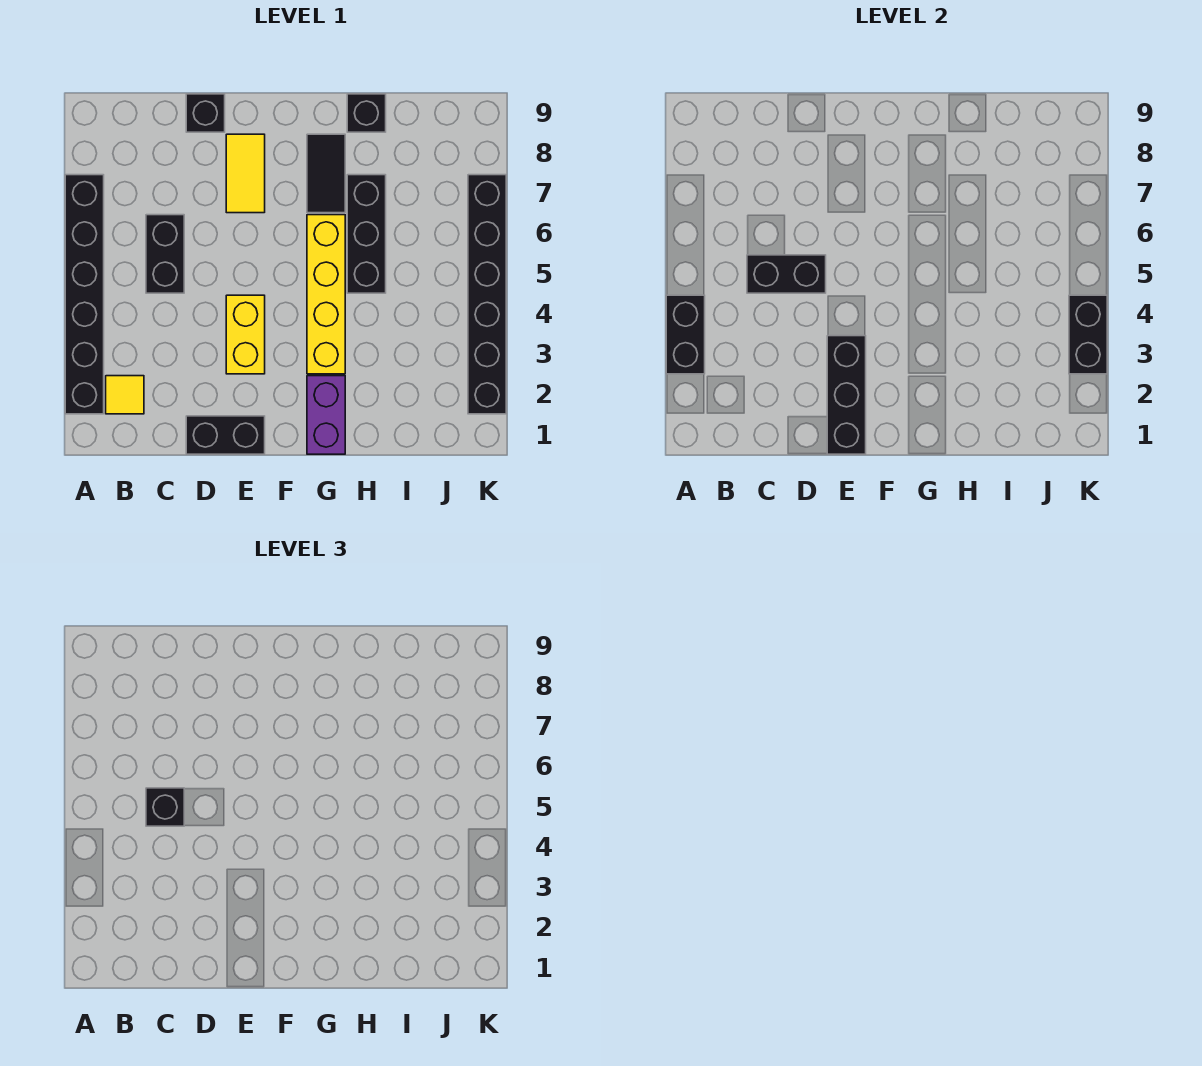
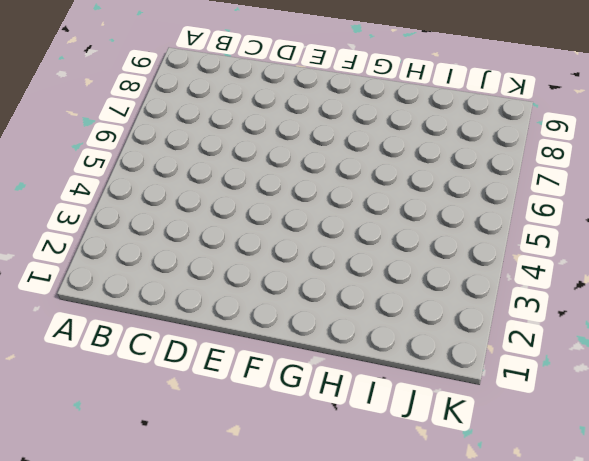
none -> black brick A2:A7 level 1
none -> yellow tile B2 level 1
none -> black brick C5:C6 level 1

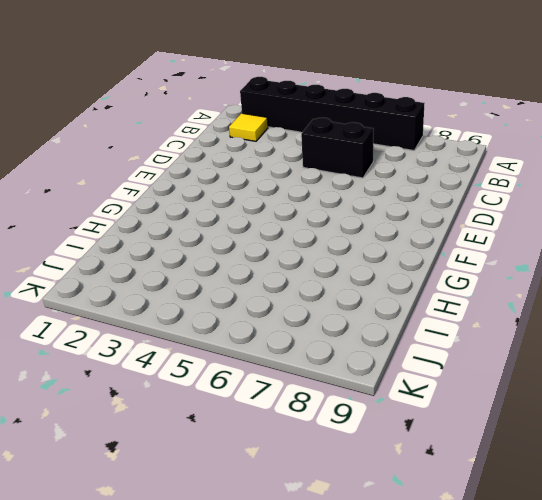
none -> black brick D1:E1 level 1
none -> black brick D9 level 1
none -> yellow brick E3:E4 level 1

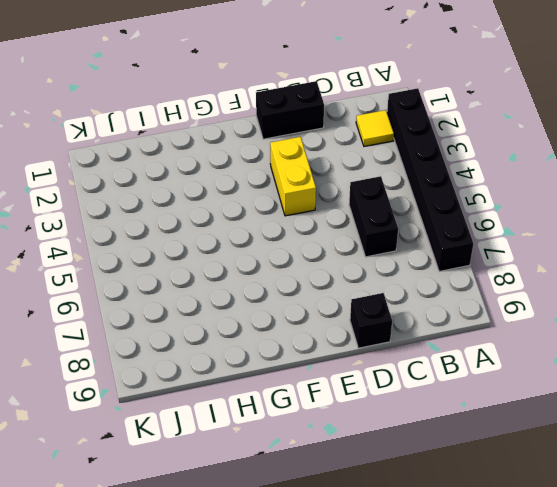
none -> yellow tile E7:E8 level 1
none -> purple brick G1:G2 level 1
none -> yellow brick G3:G6 level 1

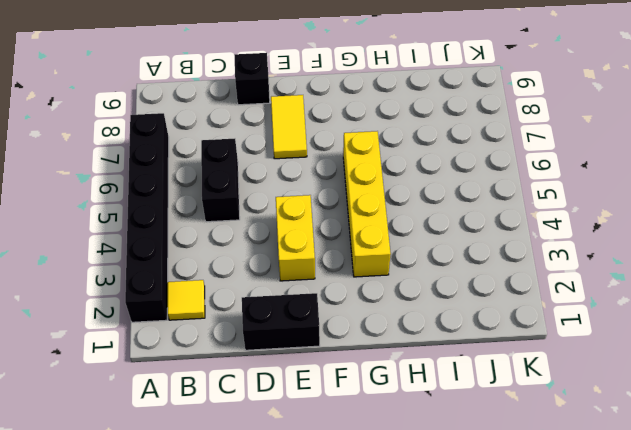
none -> purple brick G1:G2 level 1
none -> black tile G7:G8 level 1
none -> black brick H5:H7 level 1

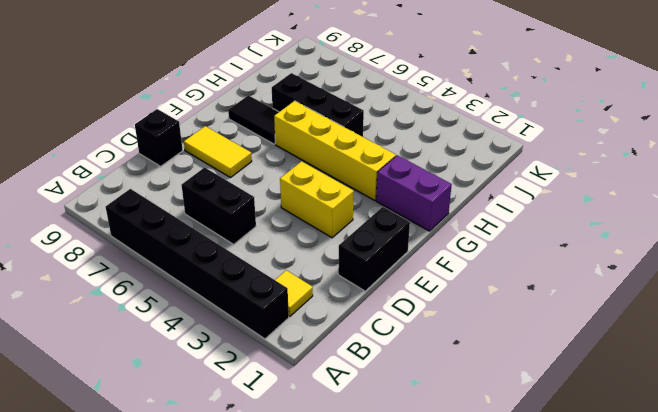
none -> black brick H9 level 1
none -> black brick K2:K7 level 1
none -> black brick A3:A4 level 2

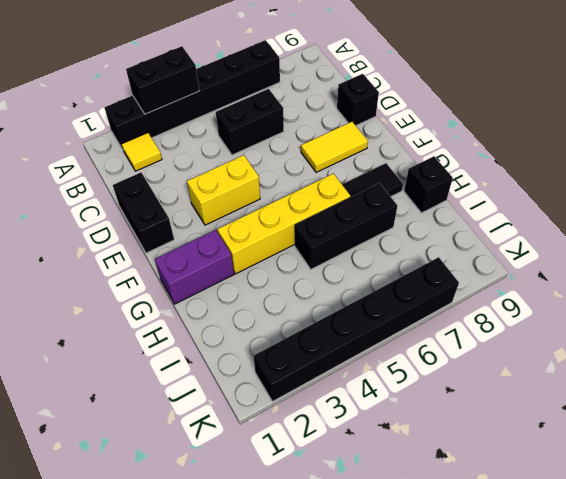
none -> black brick C5:D5 level 2
none -> black brick E1:E3 level 2
none -> black brick K3:K4 level 2

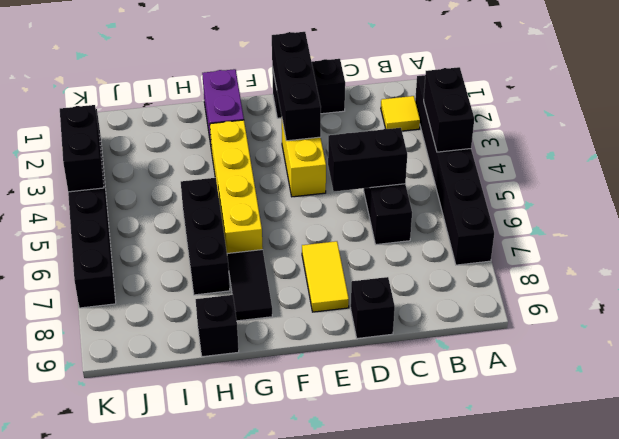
none -> black brick C5 level 3

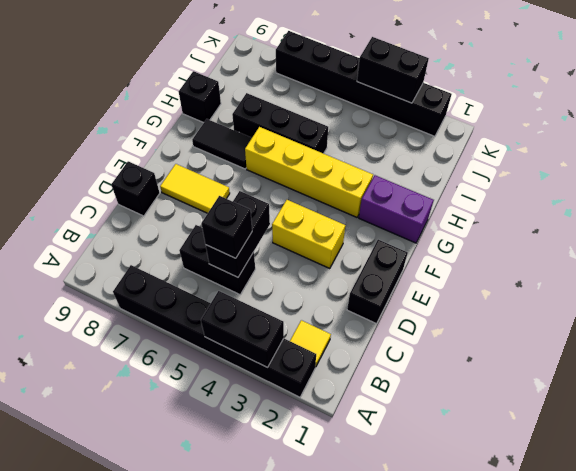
none -> black brick E1:E3 level 2

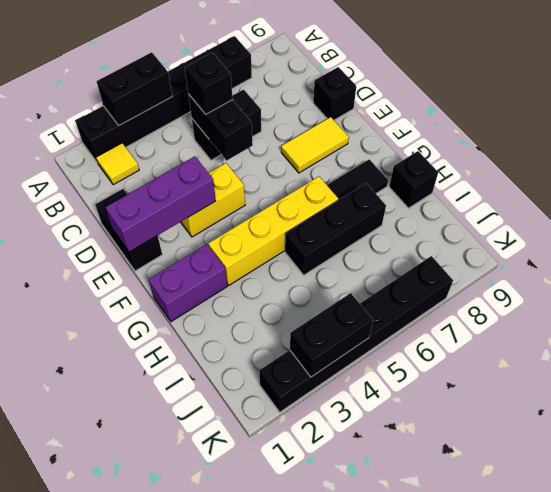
purple brick E1:E3 level 2 -> black brick E1:E3 level 2

